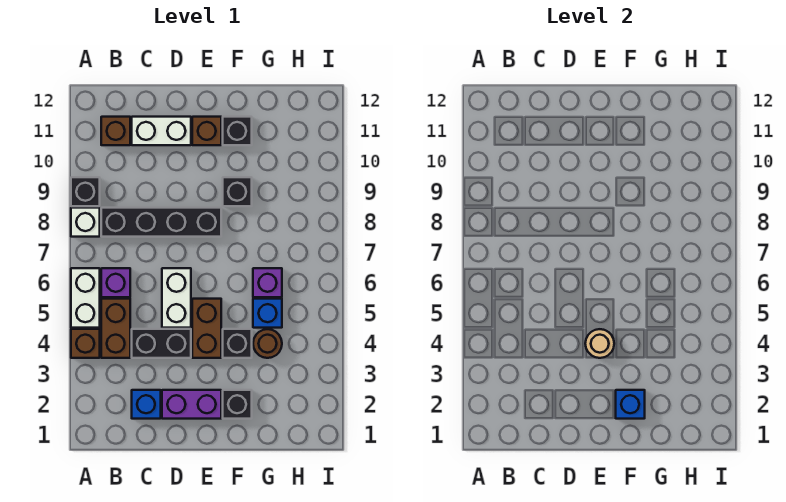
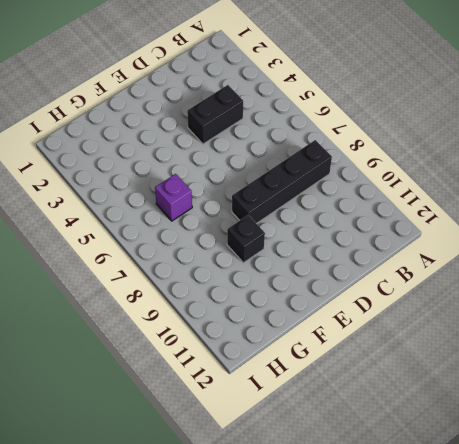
none -> brown brick A4 level 1
none -> white brick A5:A6 level 1
none -> white brick A8 level 1

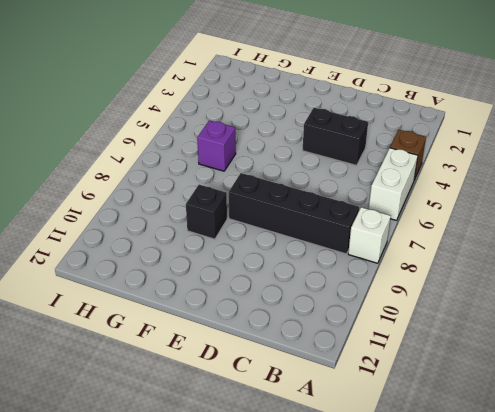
none -> black brick A9 level 1
none -> brown brick B4:B5 level 1
none -> purple brick B6 level 1

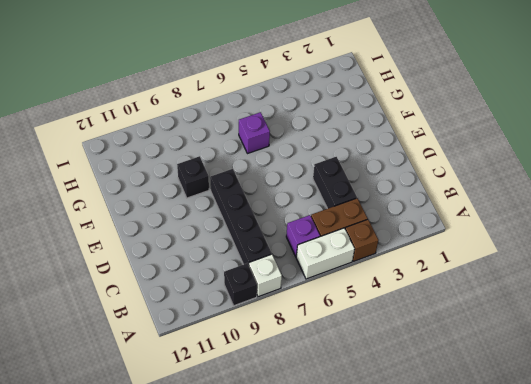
none -> brown brick B11 level 1
none -> blue brick C2 level 1
none -> white brick C11:D11 level 1

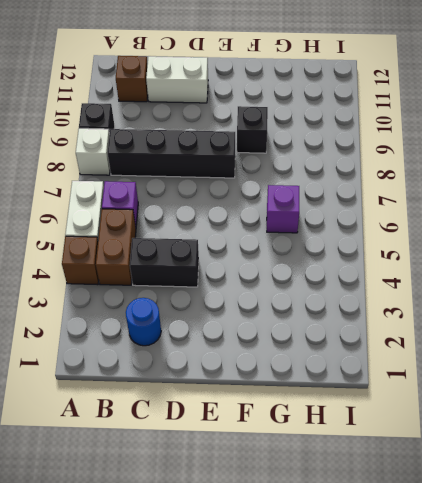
blue round brick C2 level 1 -> blue brick C2 level 1
none -> purple brick D2:E2 level 1
none -> white brick D5:D6 level 1
none -> brown brick E4:E5 level 1

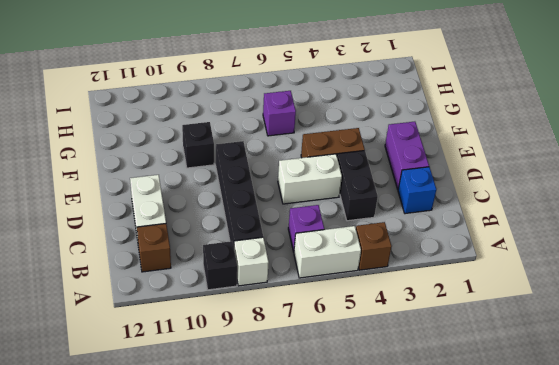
none -> brown brick B4:B5 level 1
none -> brown brick E11 level 1
none -> black brick F2 level 1

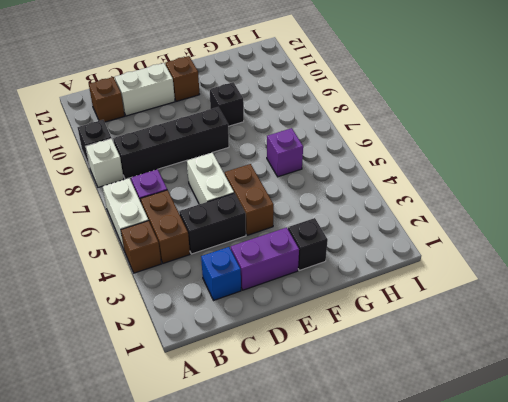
none -> black brick F4 level 1
none -> black brick F11 level 1
none -> brown round brick G4 level 1

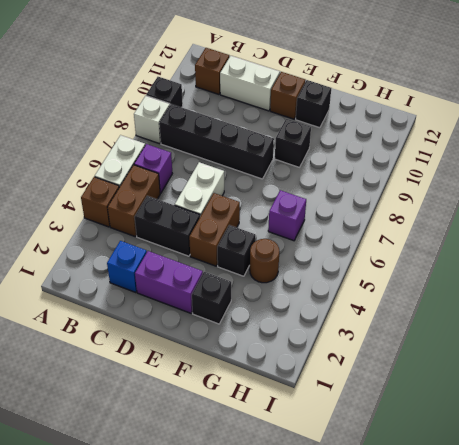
none -> blue brick G5 level 1
none -> tan round brick E4 level 2
none -> blue brick F2 level 2

